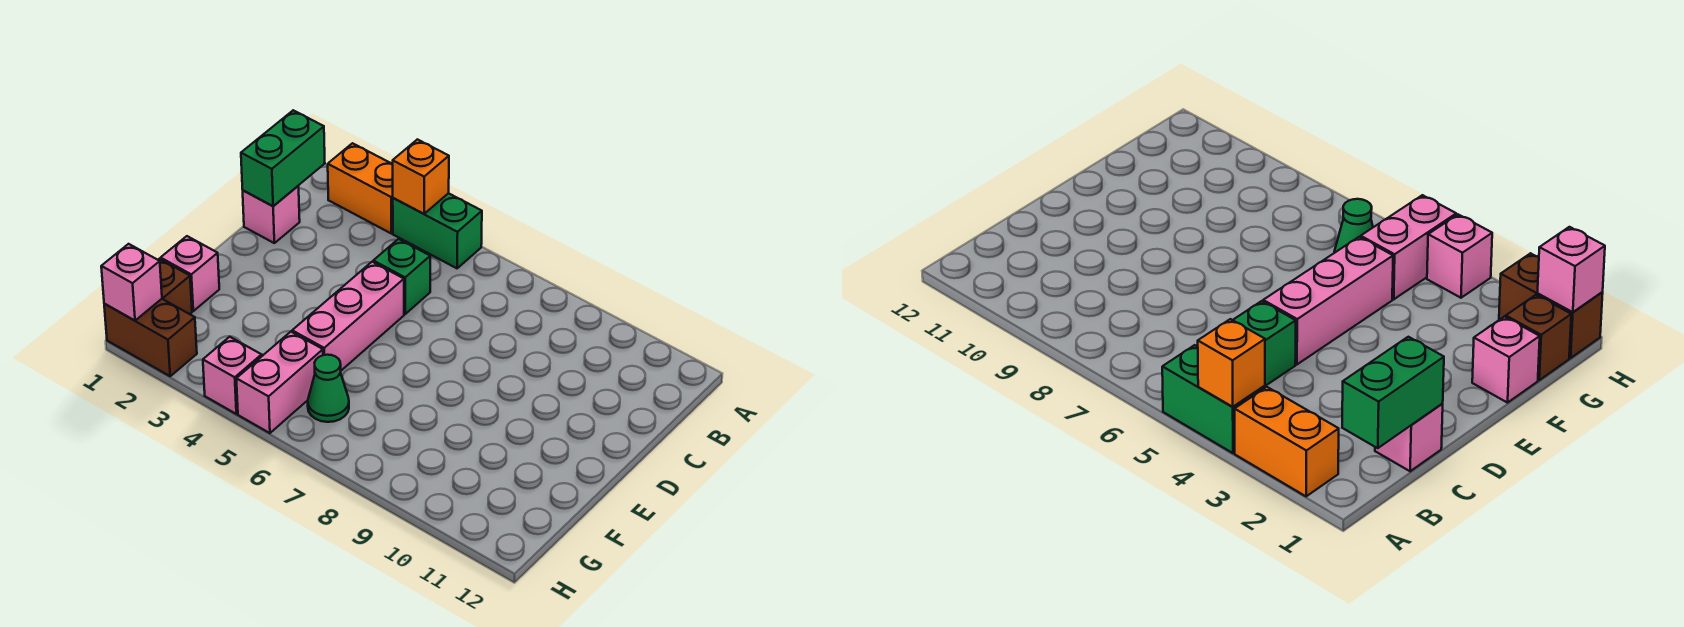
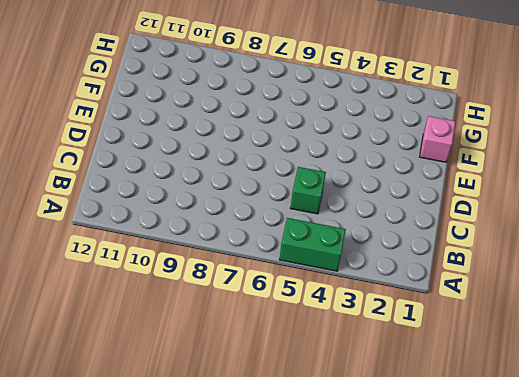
none -> orange brick A2:A3 level 1
none -> pink brick C1 level 1
none -> pink brick D5:F5 level 1

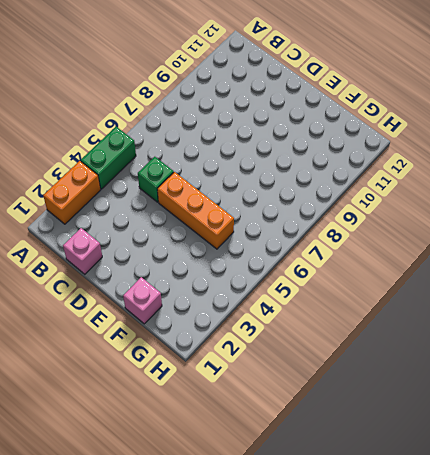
orange brick D5:F5 level 1 -> pink brick D5:F5 level 1
none -> brown brick G1 level 1
none -> pink brick G5:H5 level 1
none -> green cone G6 level 1

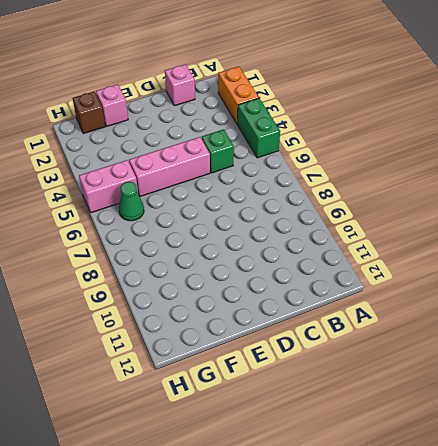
none -> brown brick H1:H2 level 1
none -> pink brick H4 level 1
none -> orange brick A4 level 2

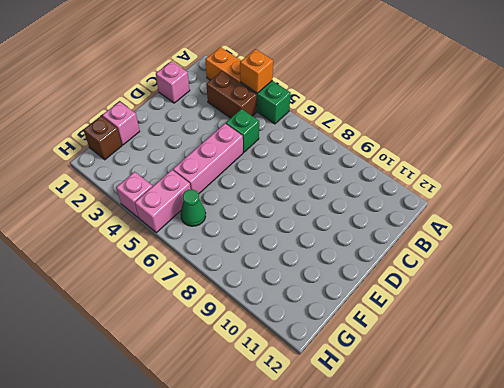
brown brick B3:B4 level 1 -> brown brick H1:H2 level 1
none -> green brick B1:C1 level 2
none -> pink brick H1 level 2

